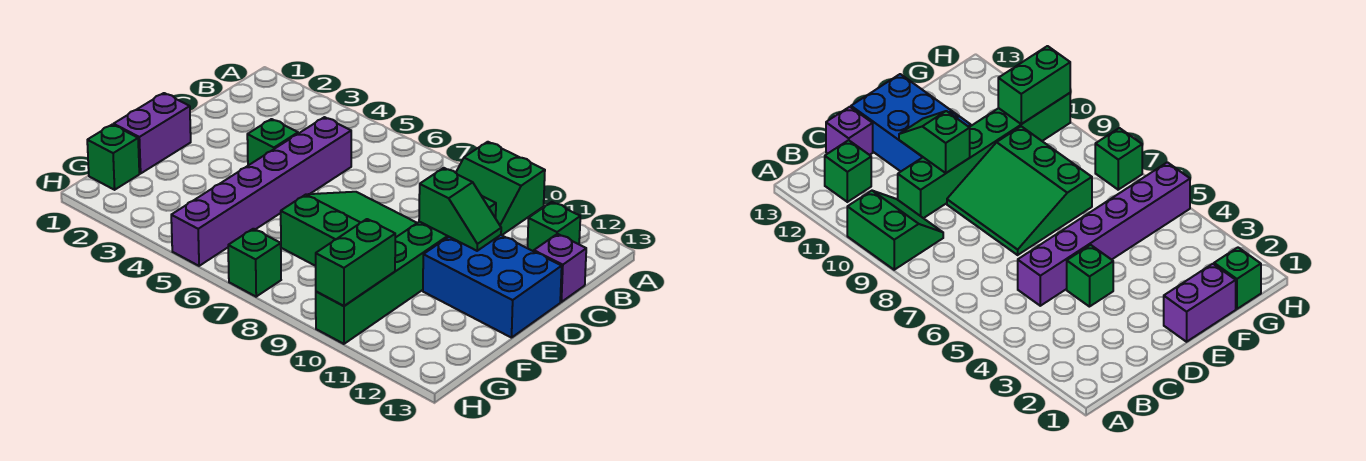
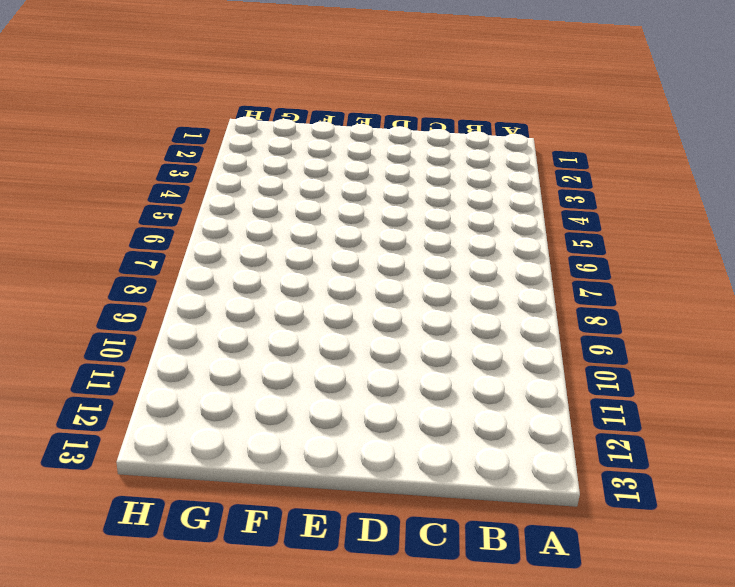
none -> green slope A9:B10 level 1 top A
none -> green brick B12 level 1
none -> purple brick C5:H5 level 1

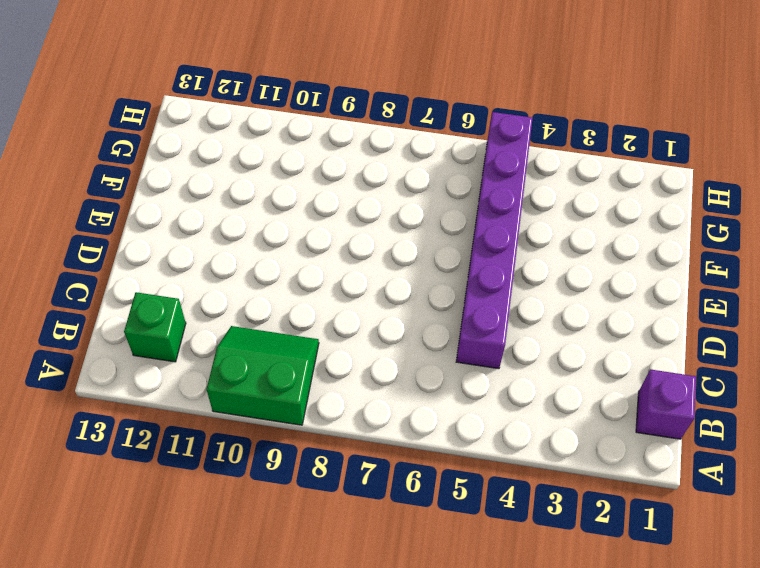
purple brick B1 level 1 -> purple brick C13 level 1
none -> green brick C10:H10 level 1
none -> green brick D4 level 1
none -> green slope D7:F9 level 1 top F

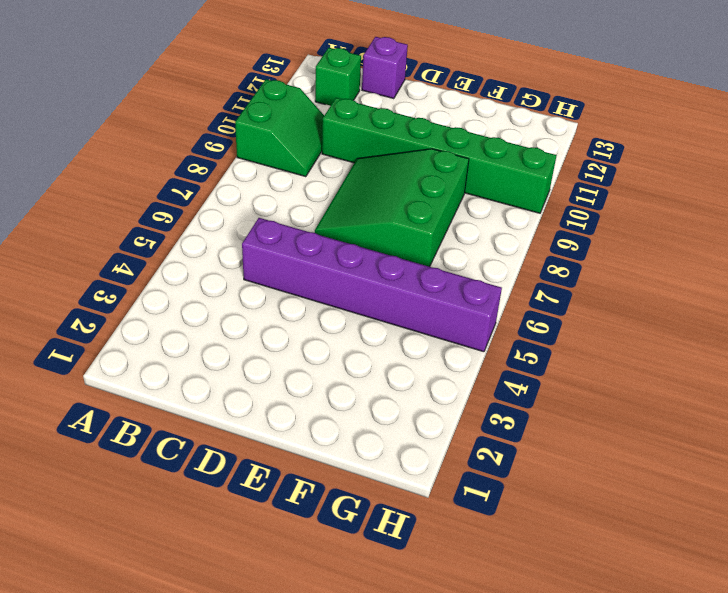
none -> green brick D4 level 1
none -> blue brick D11:E13 level 1
none -> purple brick E1:F1 level 1

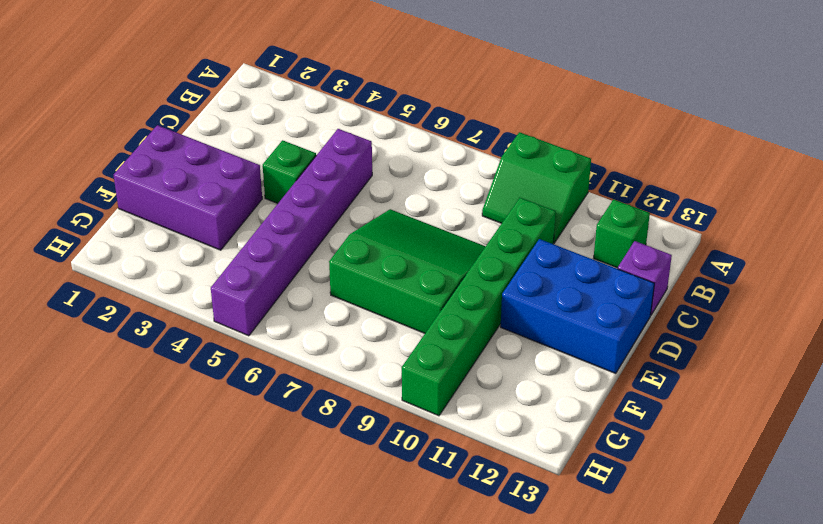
purple brick E1:F3 level 1 -> purple brick E1:F1 level 1
none -> green brick G1 level 1
none -> green brick H7 level 1
none -> green slope D10:D11 level 2 top 10

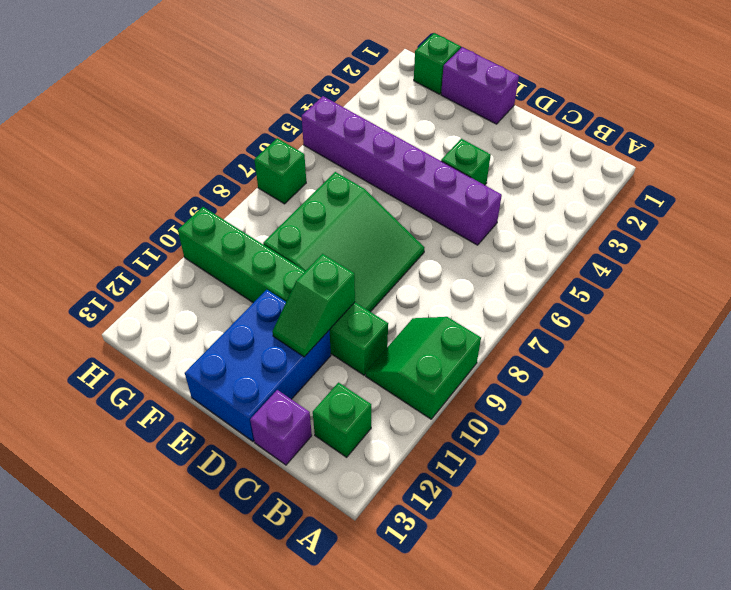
none -> green brick G10:H10 level 2

